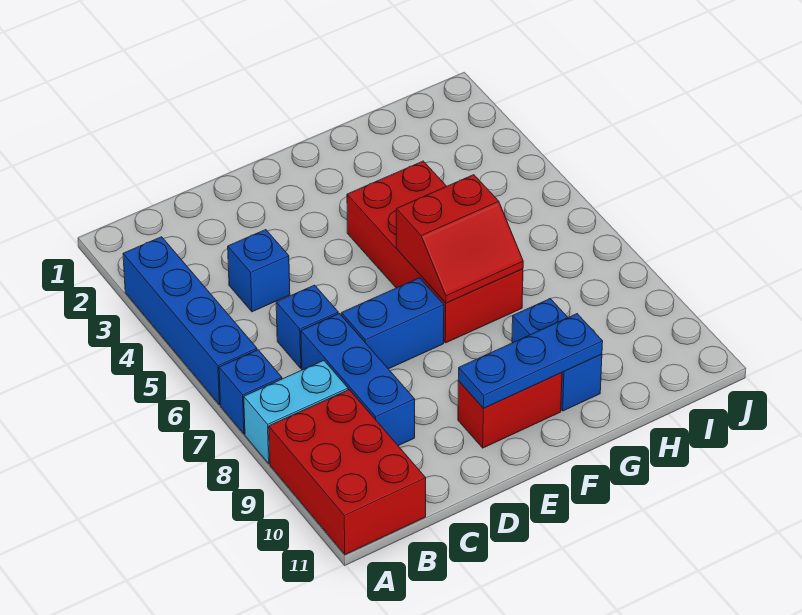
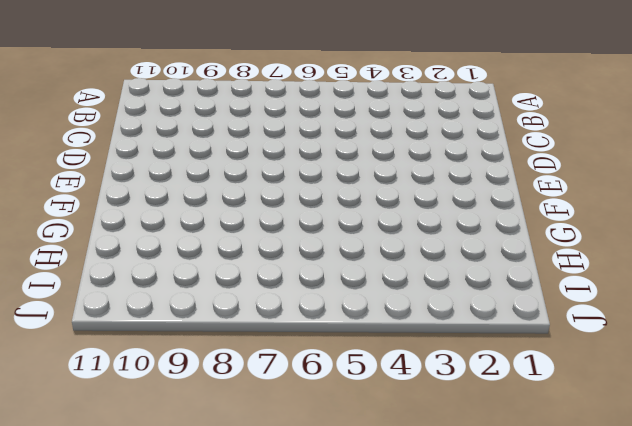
none -> blue brick A3:A6 level 1
none -> blue brick A7 level 1
none -> cyan brick A8:B8 level 1

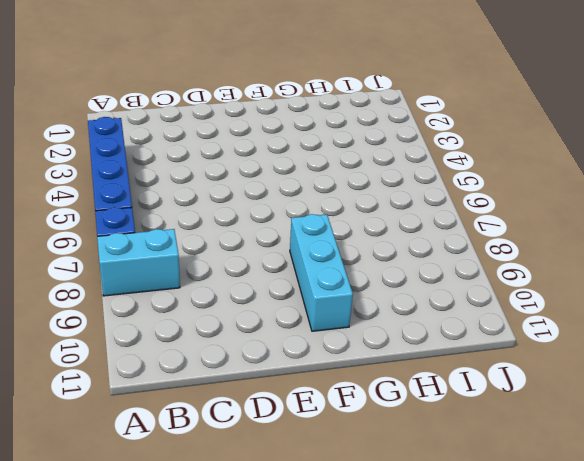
cyan brick F8:F10 level 1 -> red brick E10:F10 level 1
none -> red brick A9:B11 level 1
none -> blue brick C4 level 1
none -> blue brick C6 level 1

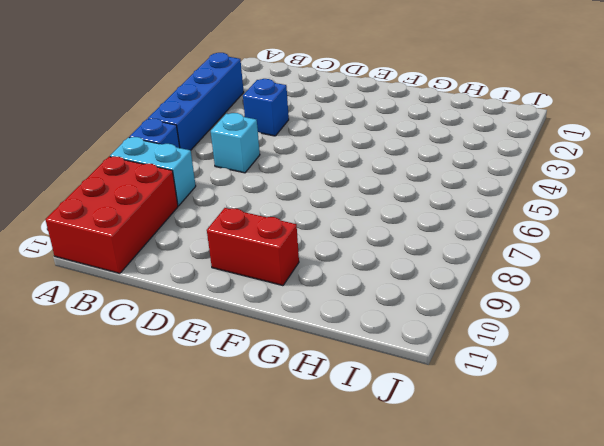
cyan brick C6 level 1 -> blue brick C6 level 1
none -> blue brick C7:C9 level 1
none -> blue brick D7:E7 level 1
none -> red brick F4:G7 level 1

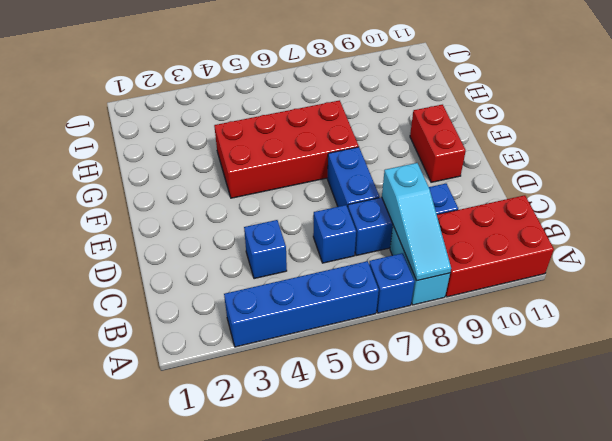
cyan slope A8:C8 level 2 top C -> none
none -> blue brick G9:G10 level 1
none -> blue plate E10:G10 level 2
none -> red slope F6:G7 level 2 top 6

